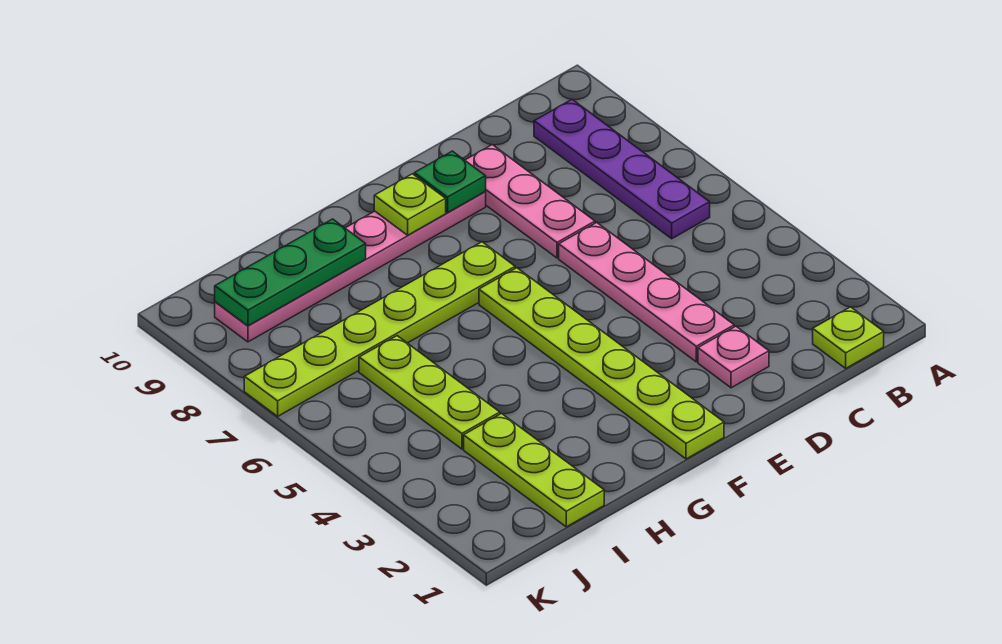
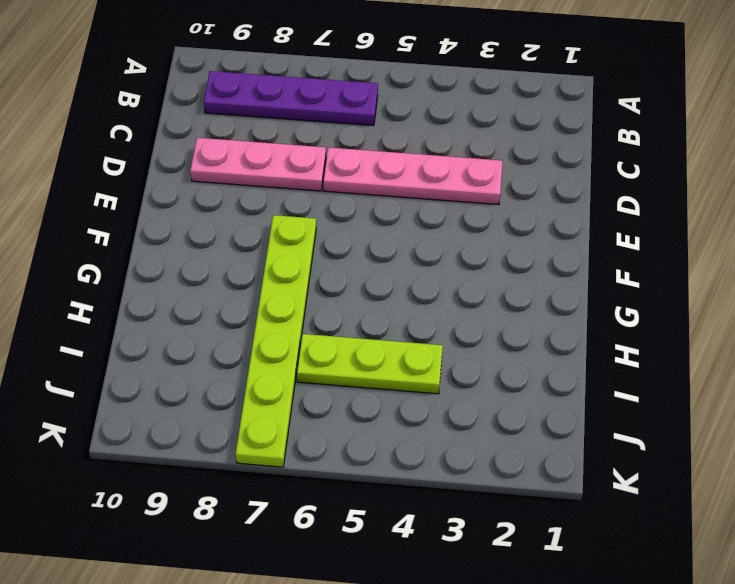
none -> lime plate B1 level 1
none -> pink plate D2 level 1
none -> pink plate E9:J9 level 1

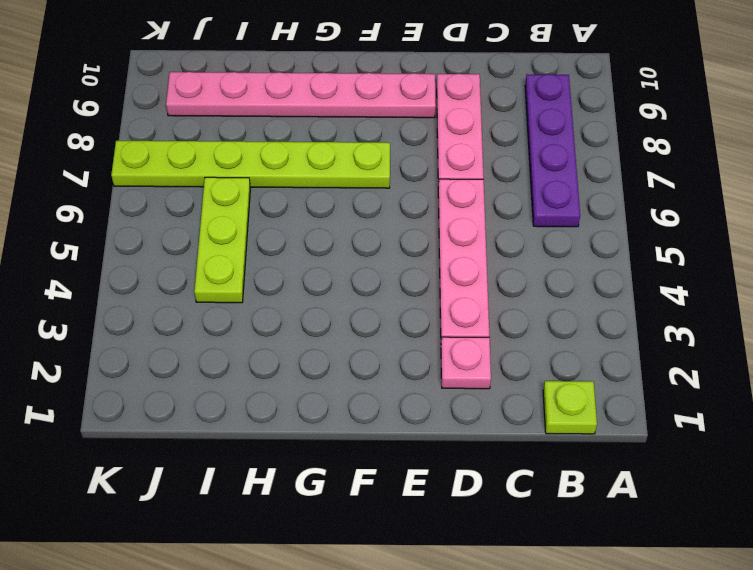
none -> lime plate F1:F6 level 1
none -> lime plate I1:I3 level 1
none -> green plate E9 level 2

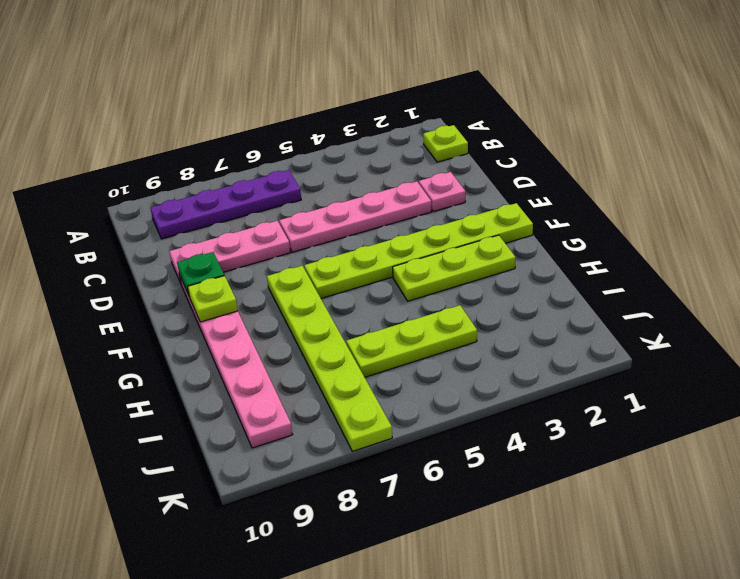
lime plate G2:G4 level 1 -> lime plate I1:I3 level 1
none -> green plate H9:J9 level 2

